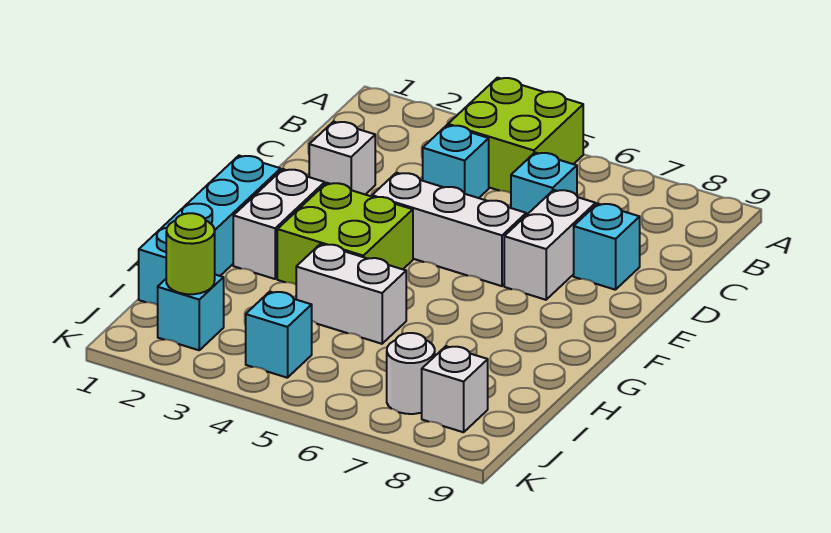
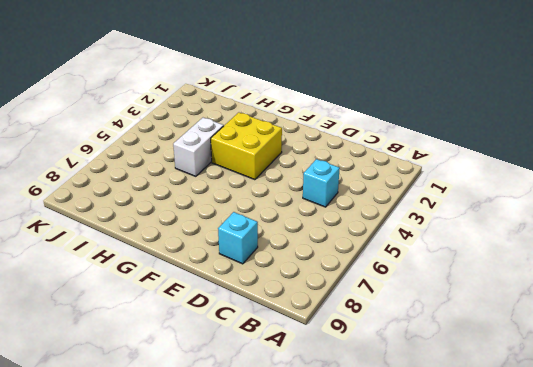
yellow brick F3:G4 level 1 -> lime brick F3:G4 level 1
none -> lime brick A4:B5 level 1
none -> cyan brick C6 level 1
none -> white brick D2 level 1

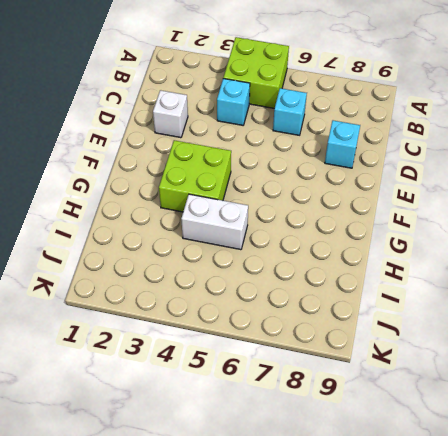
none -> white brick D7:E7 level 1
none -> white brick E4:E6 level 1
none -> cyan brick F1:I1 level 1

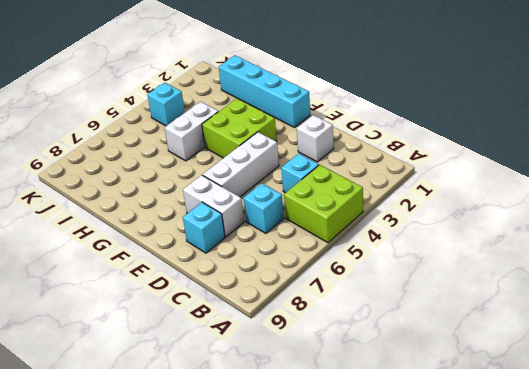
none -> white brick F2:G2 level 1
none -> cyan brick J2 level 1
none -> white round brick J7 level 1

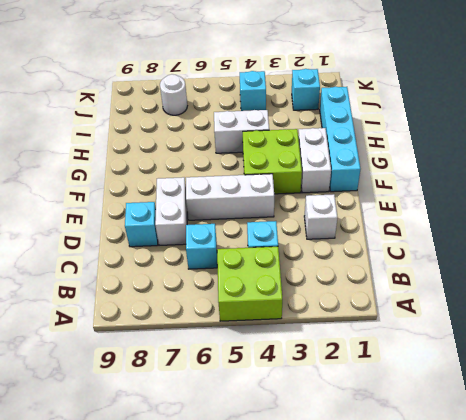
none -> white brick J8 level 1
none -> lime round brick J2 level 2

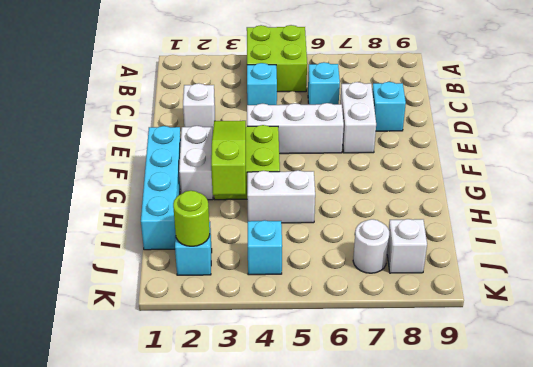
lime slope F3:H3 level 2 top H -> none

